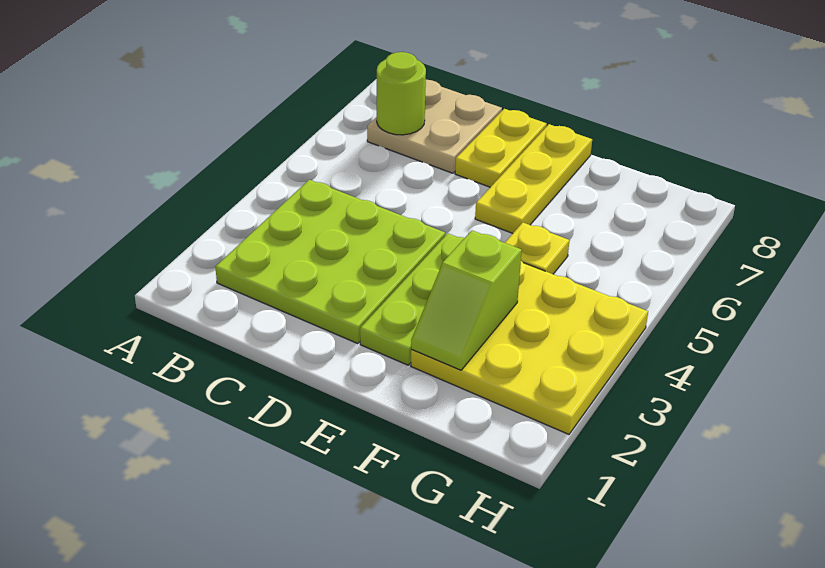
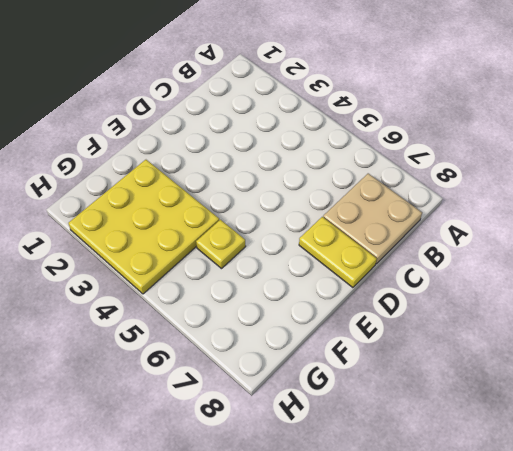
none -> lime plate B2:D4 level 1
none -> lime plate E2:E4 level 1

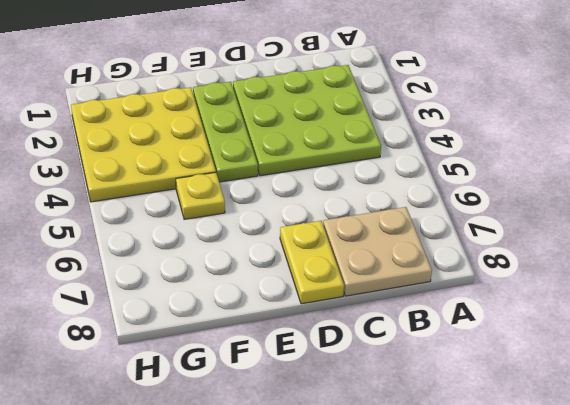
none -> yellow plate E6:E8 level 1
none -> lime round brick B7 level 2

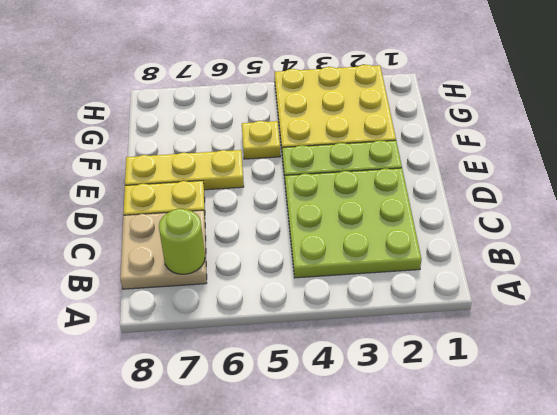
none -> lime slope F2:F3 level 2 top 3

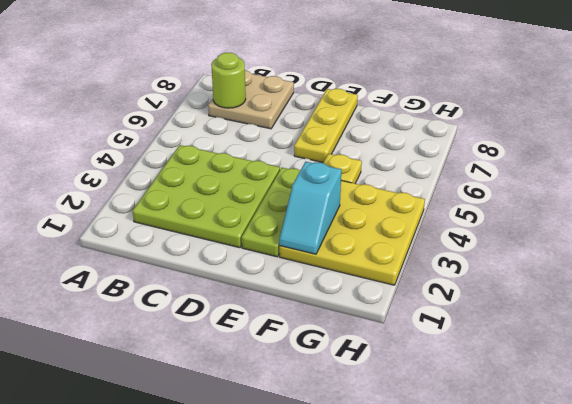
cyan slope F2:F3 level 2 top 3 -> lime slope F2:F3 level 2 top 3
none -> yellow plate D7:D8 level 1

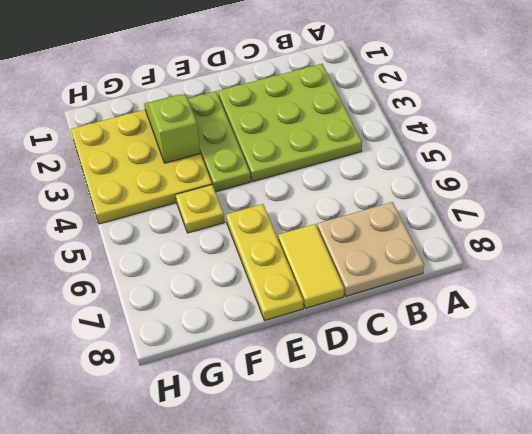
yellow tile D7:D8 level 1 -> yellow plate D7:D8 level 1
none -> lime round brick B7 level 2

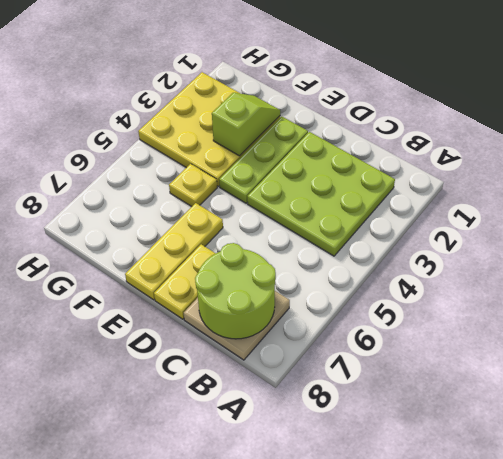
lime round brick B7:C8 level 2 -> lime round brick B7 level 2

